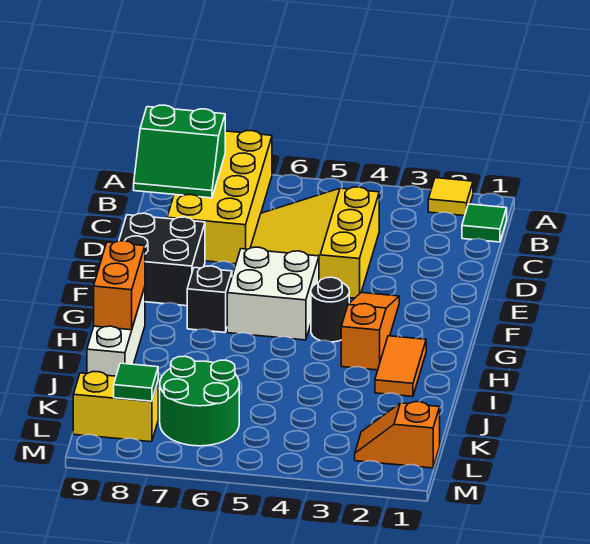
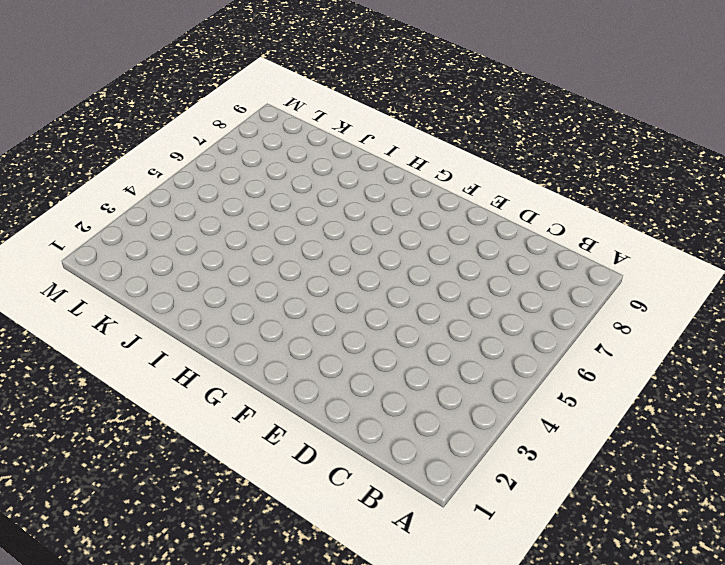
none -> yellow tile A2 level 1
none -> yellow brick A7:D8 level 1
none -> green tile B1 level 1

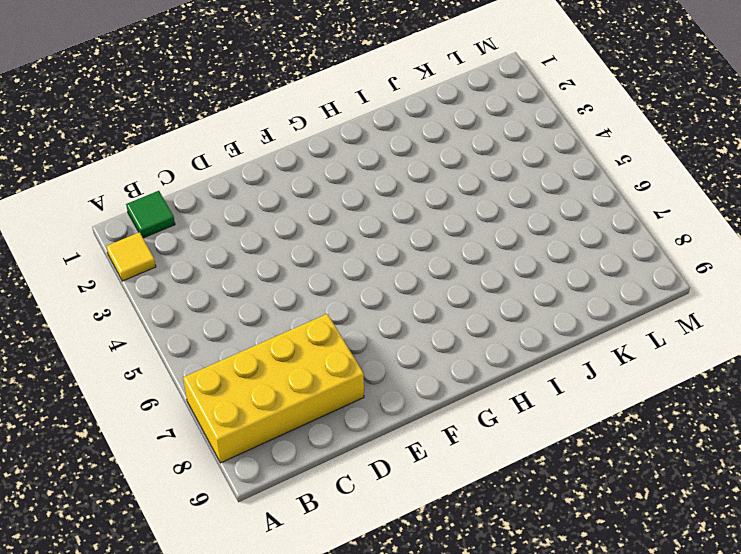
none -> yellow slope C4:E6 level 1 top 4
none -> black brick E8:F9 level 1
none -> orange slope F3:H3 level 1 top H

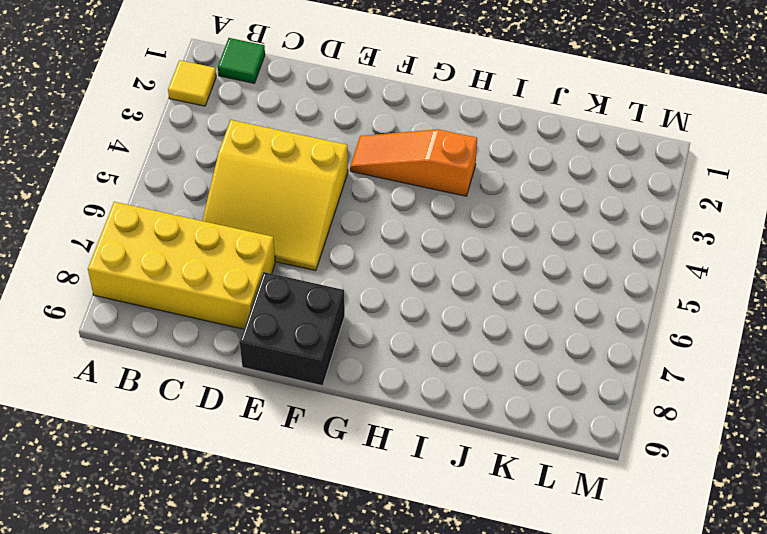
none -> white brick F5:G6 level 1
none -> black round brick G4 level 1
none -> black brick G7 level 1

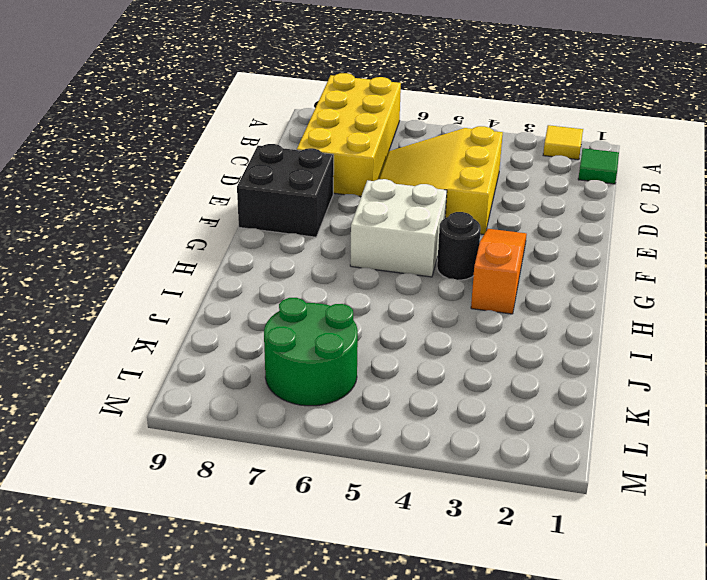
none -> black brick G7 level 1
none -> orange tile H2:I2 level 1
none -> white brick H9:J9 level 1

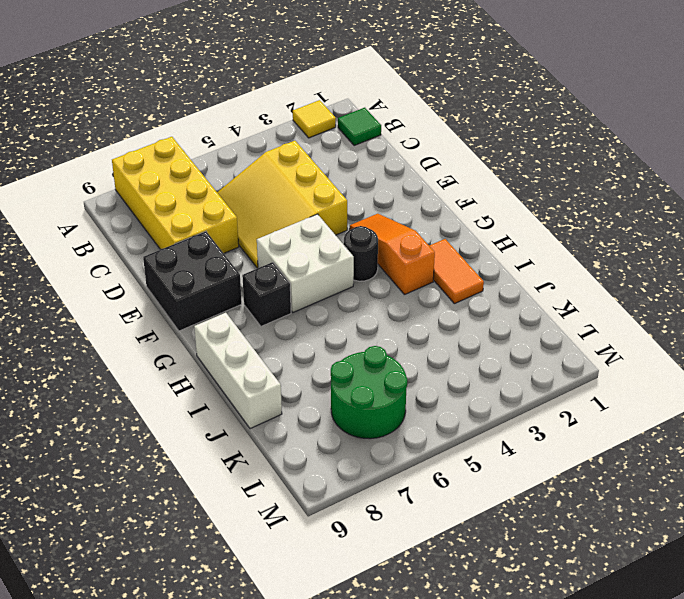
none -> orange slope L1:L2 level 1 top 1
none -> yellow brick L8:L9 level 1
none -> green slope B8:C9 level 2 top B

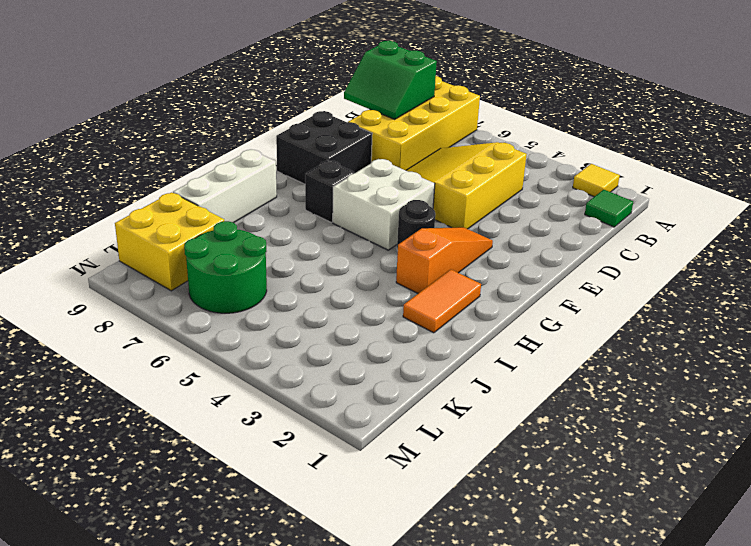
yellow brick K8:L9 level 1 -> yellow brick L8:L9 level 1
none -> orange slope L1:L2 level 1 top 1
none -> orange brick H9:I9 level 2
none -> green tile L8 level 2

